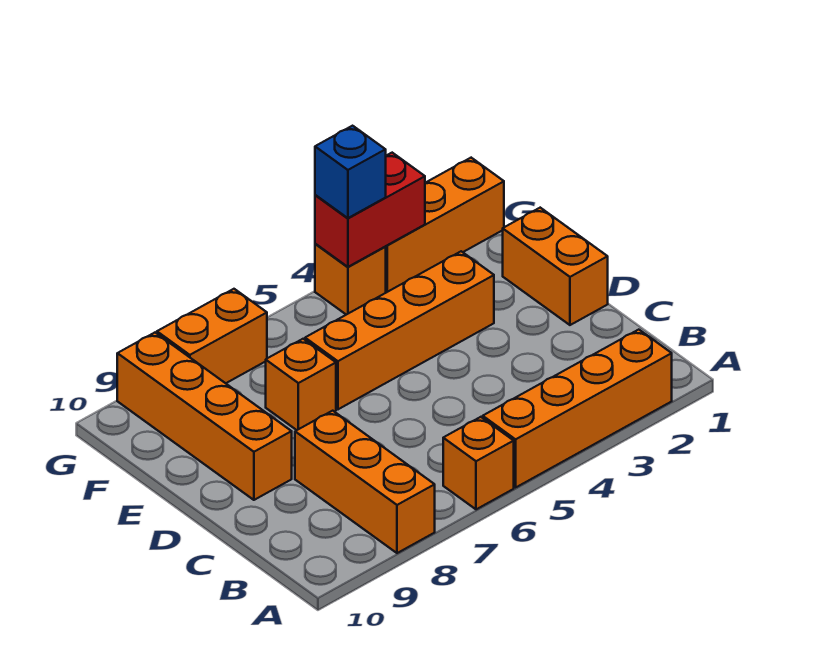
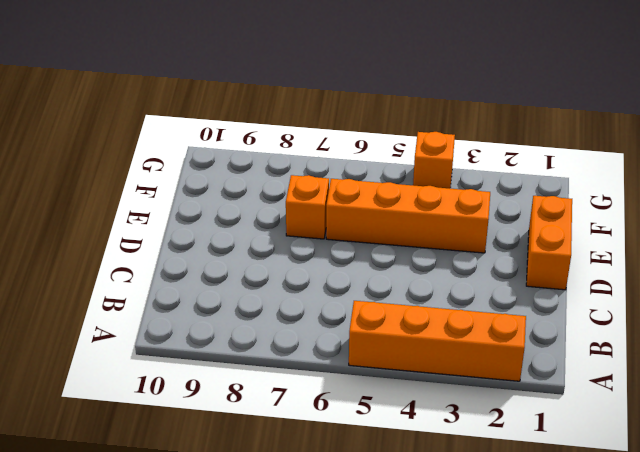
none -> orange brick A6 level 1
none -> orange brick A8:C8 level 1
none -> orange brick D9:G9 level 1

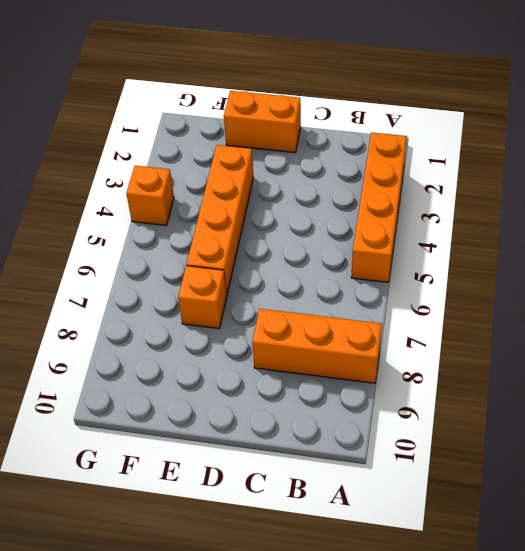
none -> orange brick A6 level 1
none -> orange brick D9:G9 level 1
none -> orange brick G1:G3 level 1

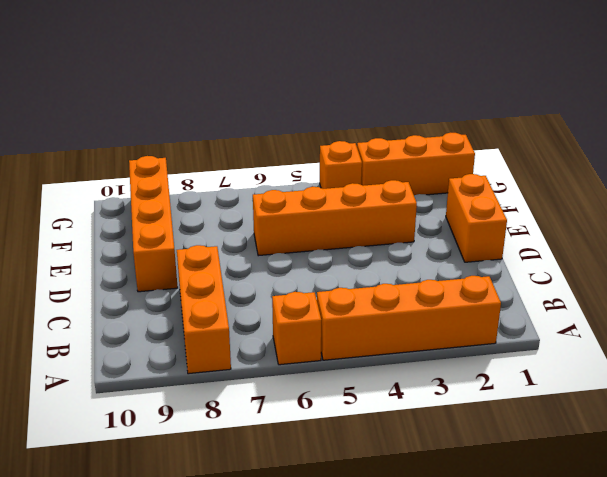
none -> orange brick E7 level 1
none -> orange brick G7:G8 level 1
none -> red brick G3:G4 level 2

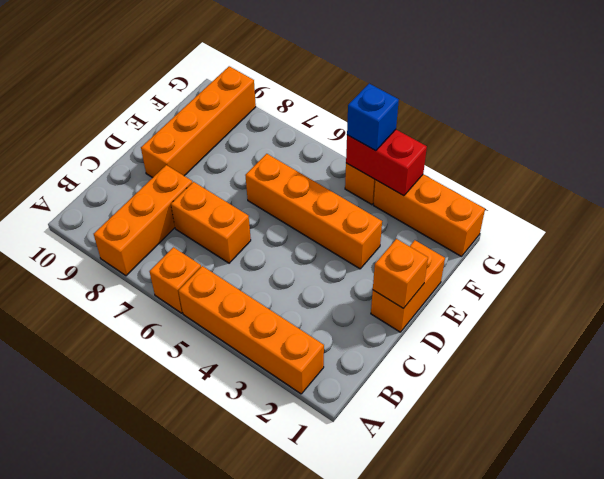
orange brick C6:C7 level 1 -> orange brick G7:G8 level 1
orange brick D1 level 2 -> orange brick E7 level 1

